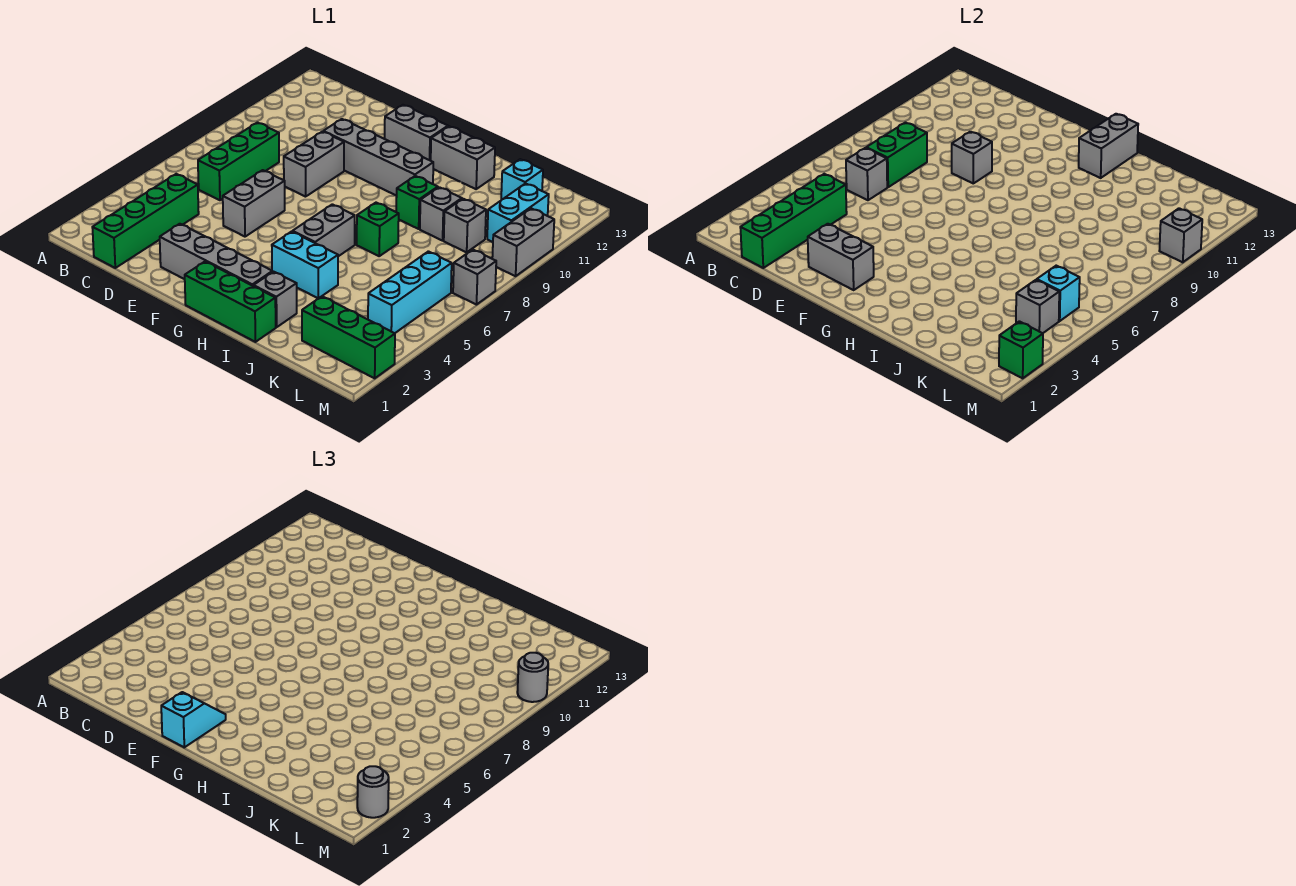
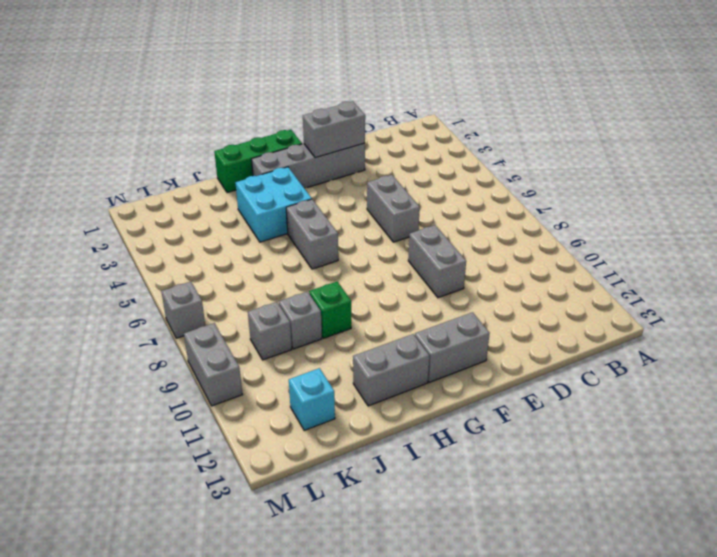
cyan brick H3:I4 level 1 -> cyan brick H4:I4 level 1
none -> green brick C1:C4 level 1
none -> green brick C6:C8 level 1
none -> grey brick E10:H10 level 1
none -> grey brick I2 level 1

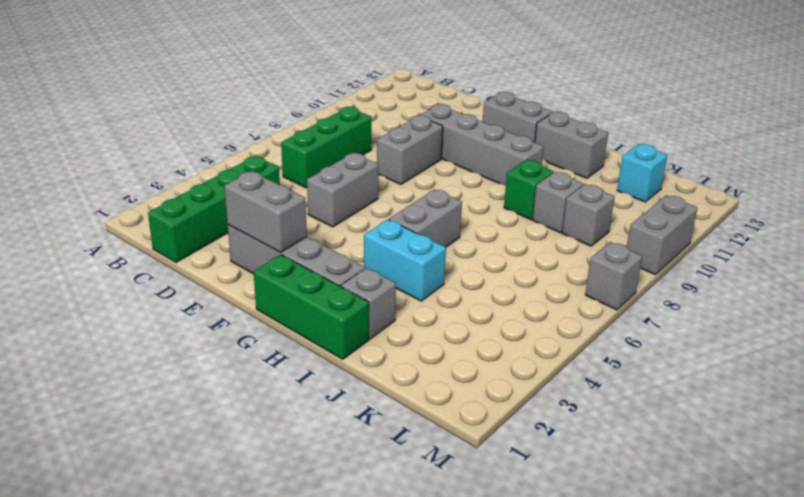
none -> green brick I7 level 1
none -> green brick K2:M2 level 1
none -> cyan brick L4:L6 level 1
none -> cyan brick L10:L11 level 1

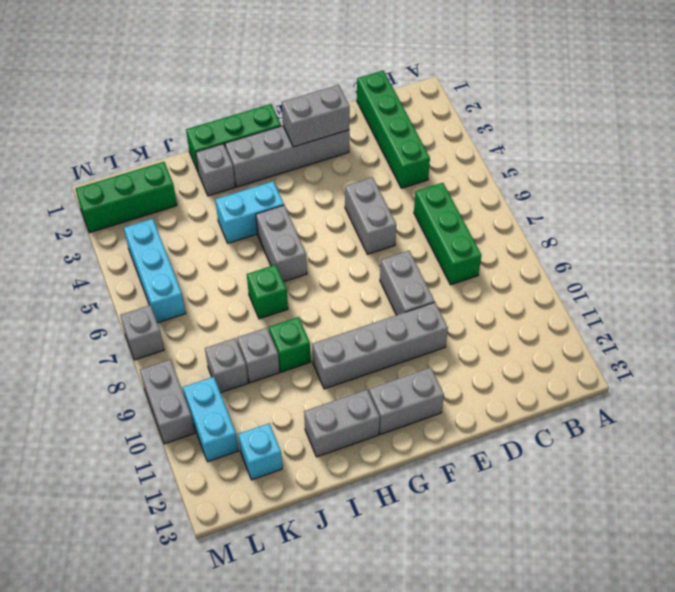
none -> green brick C1:C4 level 2
none -> grey brick C6 level 2
none -> green brick C7:C8 level 2
none -> grey brick E9 level 2

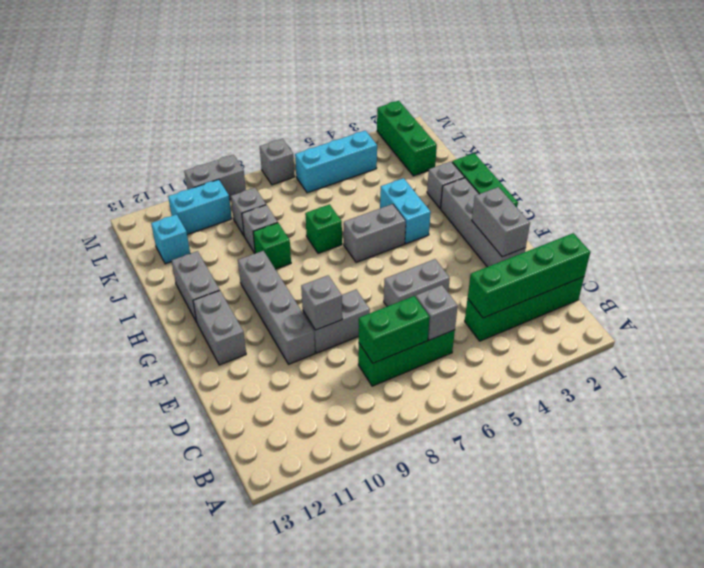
none -> grey brick H12:H13 level 2
none -> grey brick L4 level 2
none -> cyan brick L5 level 2
none -> green brick M2 level 2

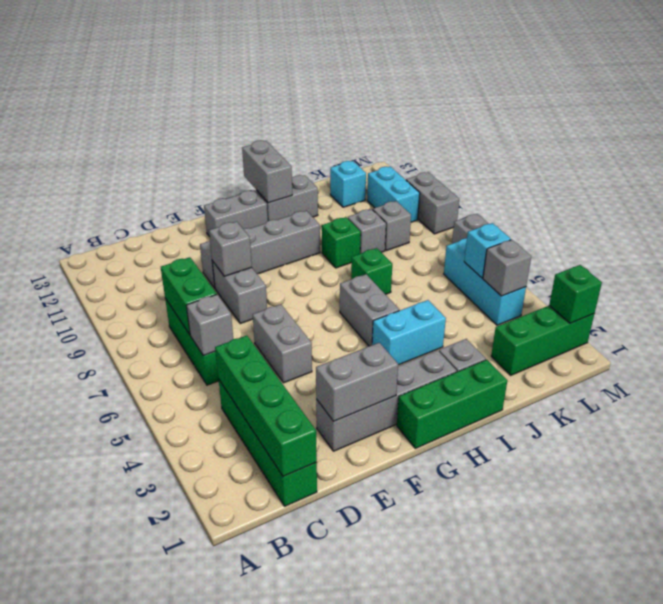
none -> grey brick M10 level 2
none -> cyan slope F1:F2 level 3 top 1
none -> grey round brick M2 level 3
none -> grey round brick M10 level 3

